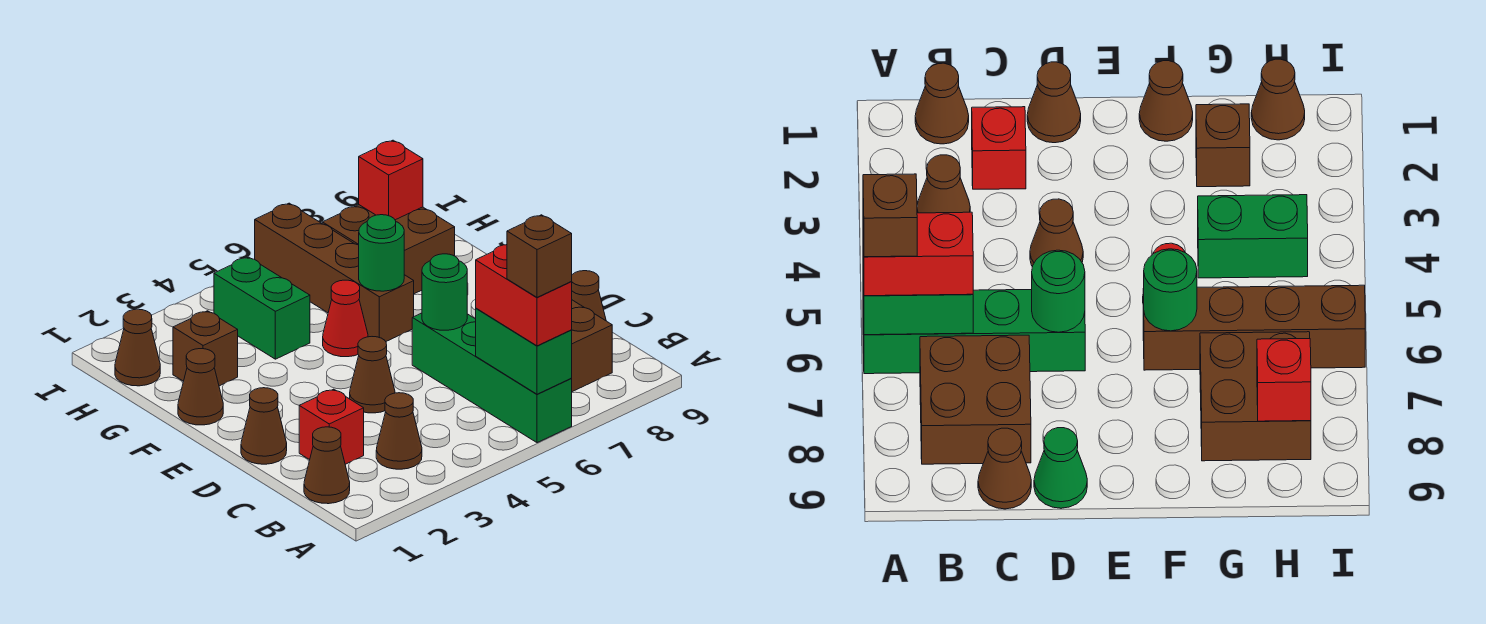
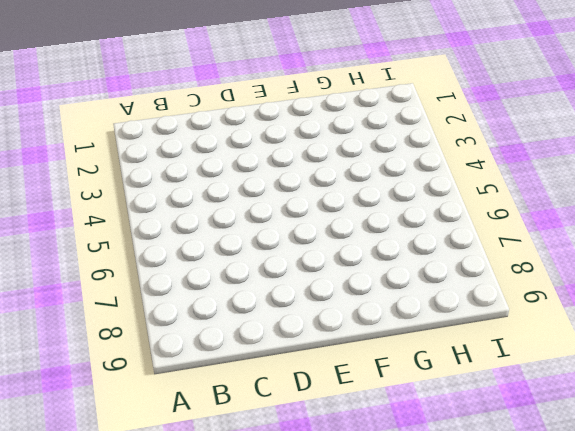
none -> green brick A6:D6 level 1
none -> brown cone B1 level 1
none -> brown cone B3 level 1

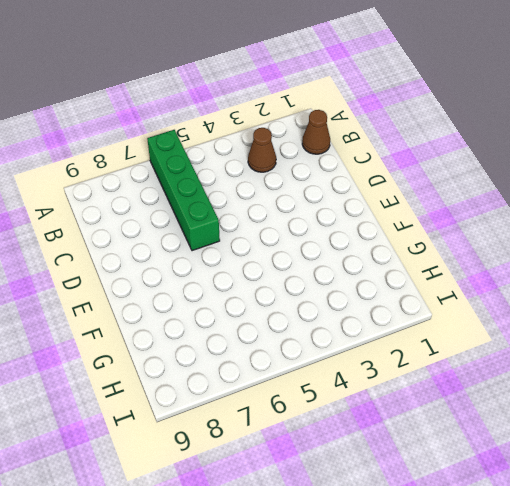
none -> brown brick B7:C8 level 1
none -> red brick C2 level 1
none -> brown cone C9 level 1

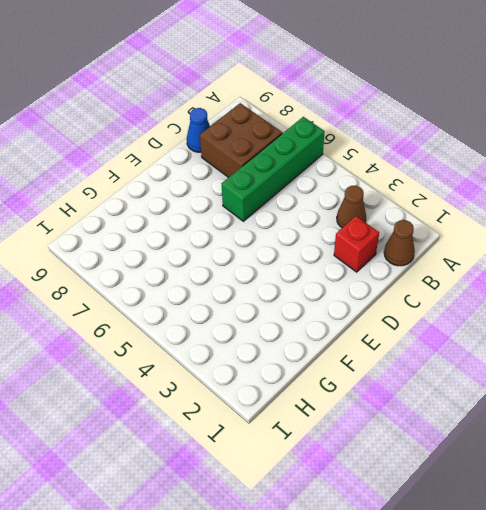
blue cone C9 level 1 -> brown cone C9 level 1
none -> brown cone D1 level 1
none -> brown cone D4 level 1
none -> green cone D9 level 1

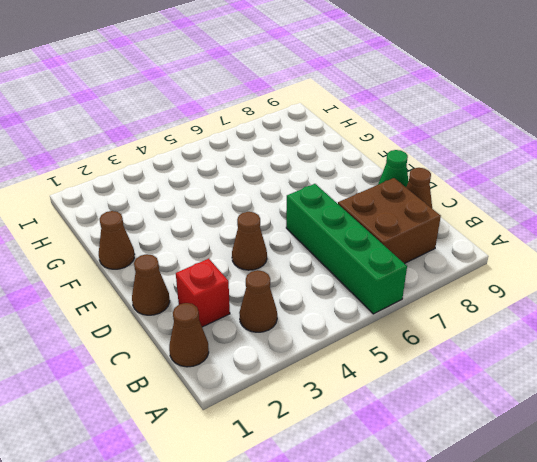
none -> red cone F5 level 1
none -> brown brick F6:I6 level 1
none -> brown brick G2 level 1

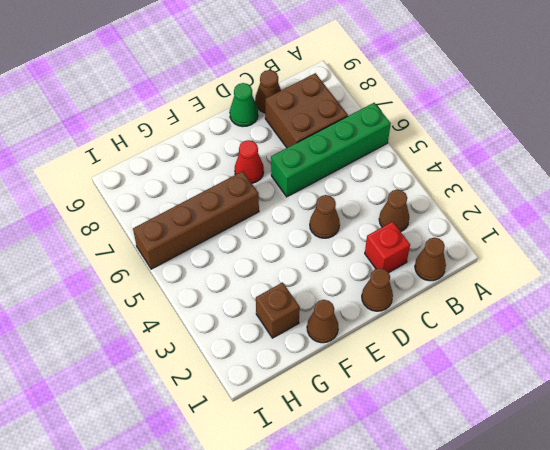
red cone E7 level 1 -> red cone F5 level 1
none -> green brick G4:H4 level 1
none -> brown brick G7:H8 level 1
none -> brown cone H1 level 1

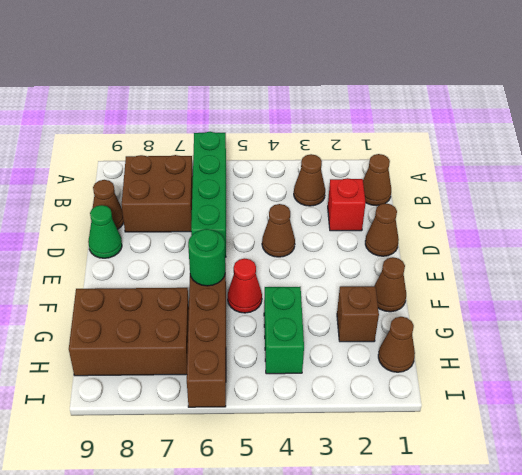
brown brick G7:H9 level 1 -> brown brick G7:H8 level 1
none -> green brick A6:B6 level 2
none -> green round brick D6 level 2
none -> red brick H8 level 2

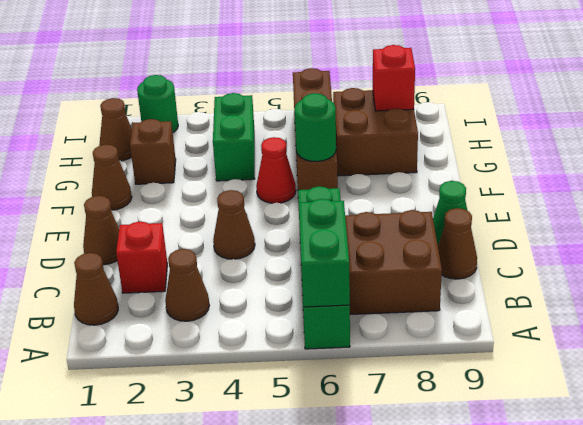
green round brick I2 level 1 -> green round brick D6 level 2
none -> red brick A6:B6 level 3
none -> brown brick A6 level 4

